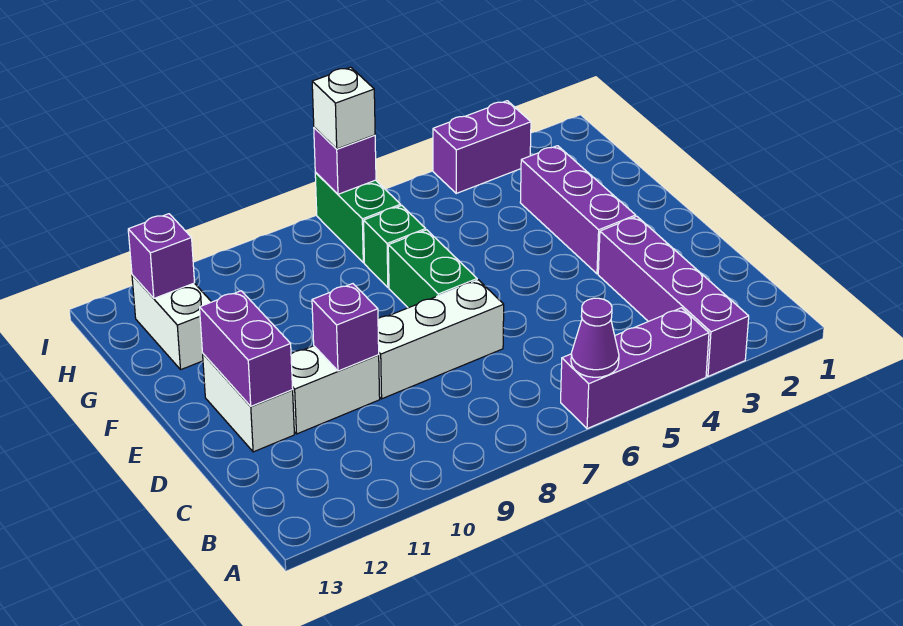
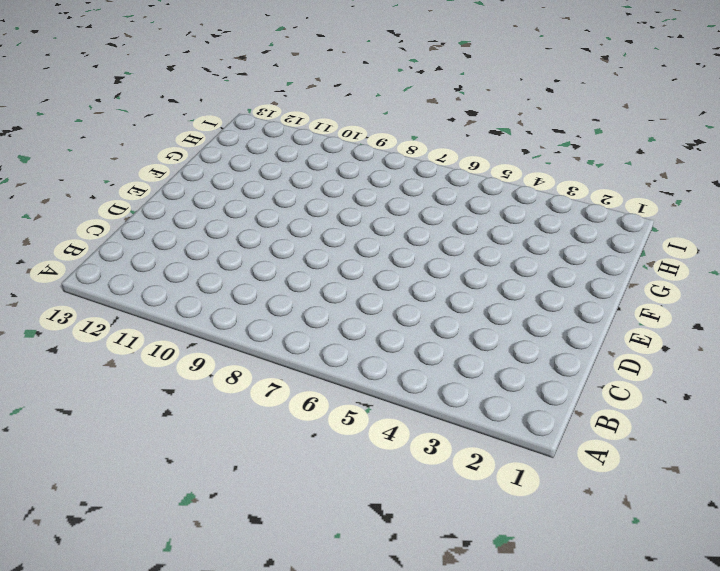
none -> purple brick A3:D3 level 1
none -> purple brick A4:A6 level 1
none -> white brick D7:D9 level 1

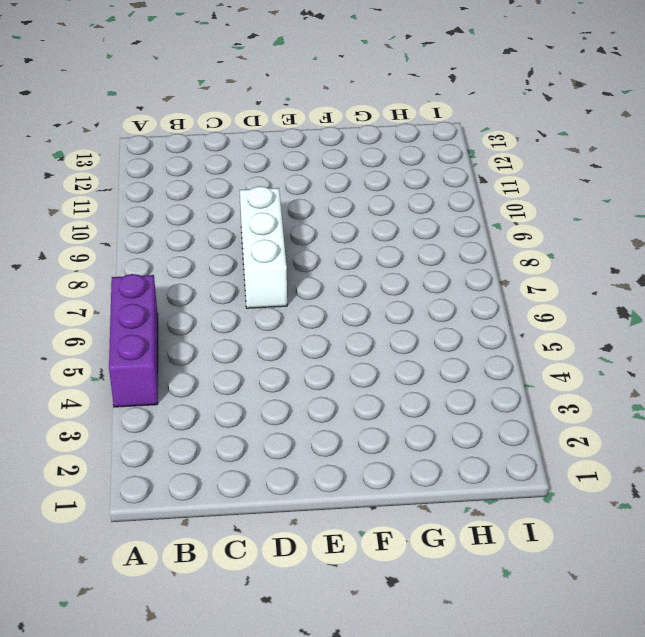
none -> purple brick A3:D3 level 1
none -> white brick D10:D11 level 1
none -> white brick D12:E12 level 1

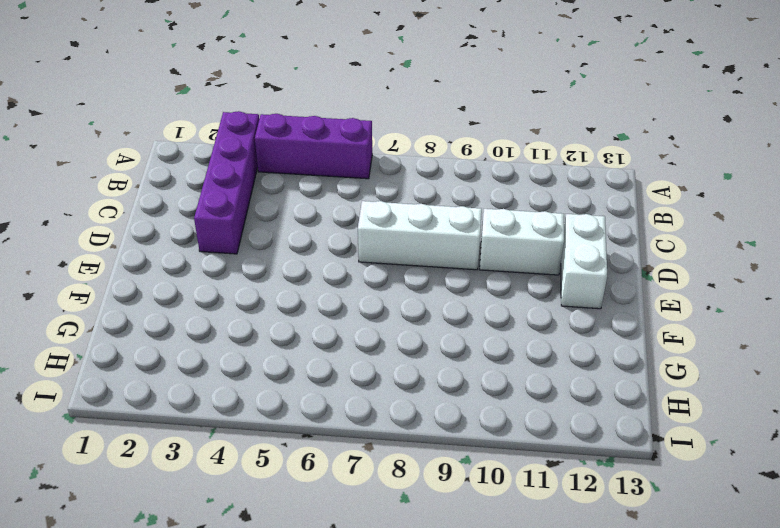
none -> purple brick E3:G3 level 1
none -> green brick E7:F7 level 1
none -> green brick G7 level 1

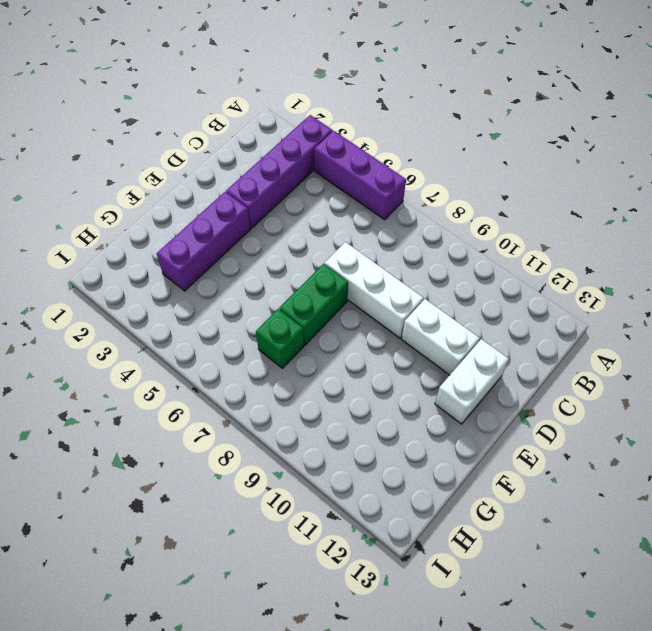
none -> white brick G12:H12 level 1
none -> green brick H7:I7 level 1
none -> purple brick I3:I4 level 1

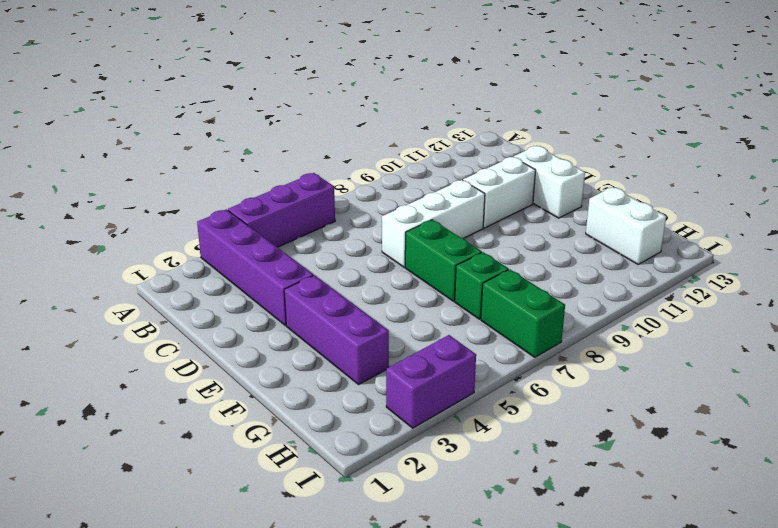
none -> purple cone A6 level 2
none -> purple brick D10 level 2
none -> purple brick D12:E12 level 2

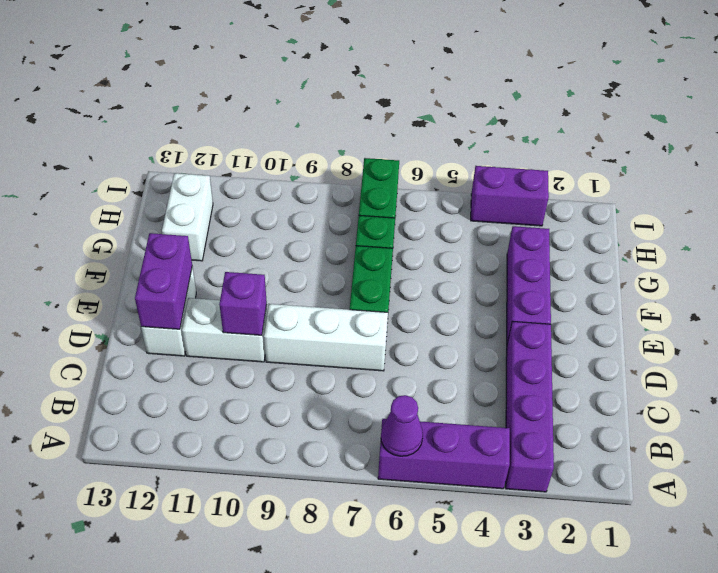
none -> purple brick H12 level 2
none -> purple brick I7 level 2
none -> white brick I7 level 3

